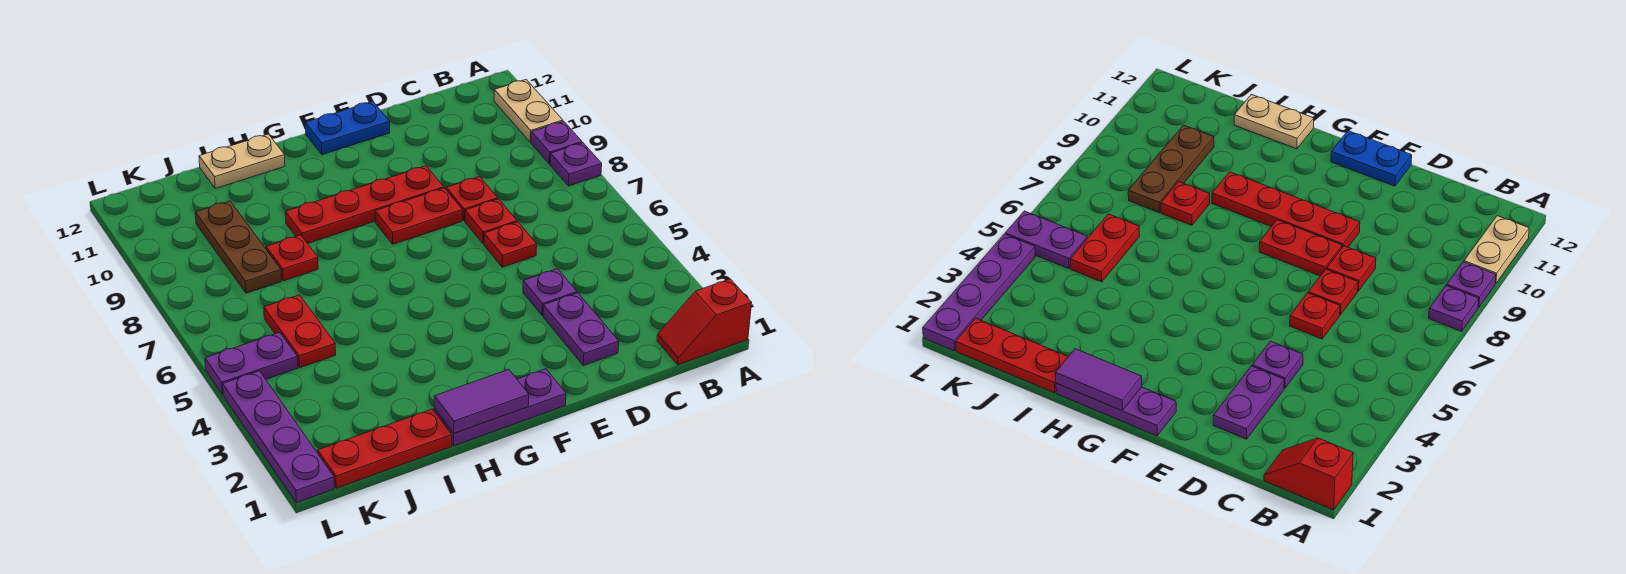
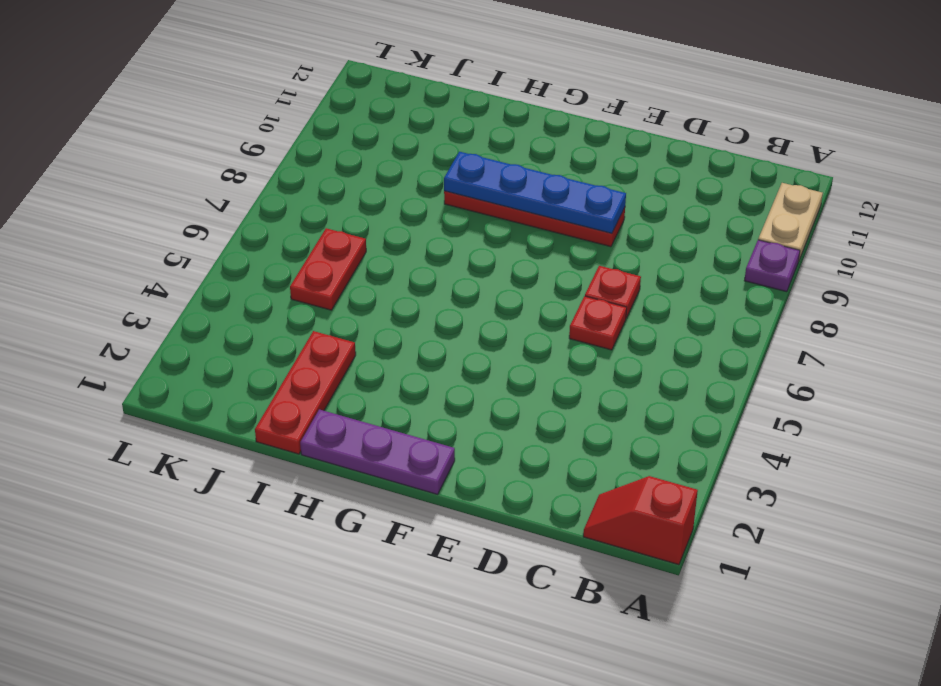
blue plate E9:H9 level 2 -> none
red plate I1:I3 level 1 -> red plate I1:K1 level 1
none -> purple plate A8 level 1
none -> purple plate D2:D3 level 1
none -> purple plate D4 level 1

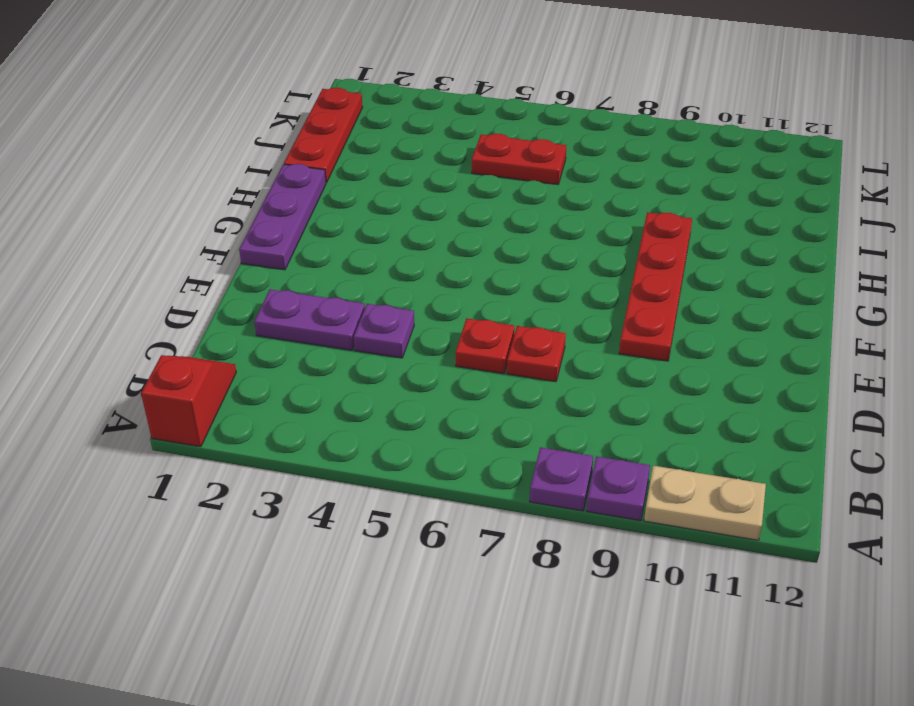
none -> red plate D8 level 1
none -> red plate E8:F8 level 1
none -> blue plate E12:F12 level 1

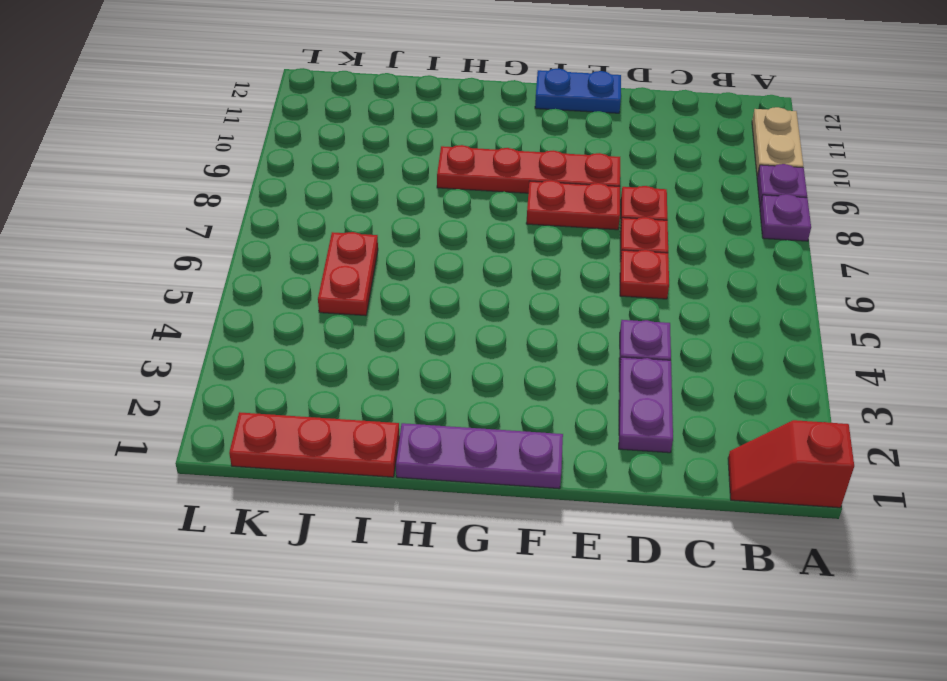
none -> tan plate H12:I12 level 1
none -> red plate I8 level 1
none -> brown plate J8:J10 level 1

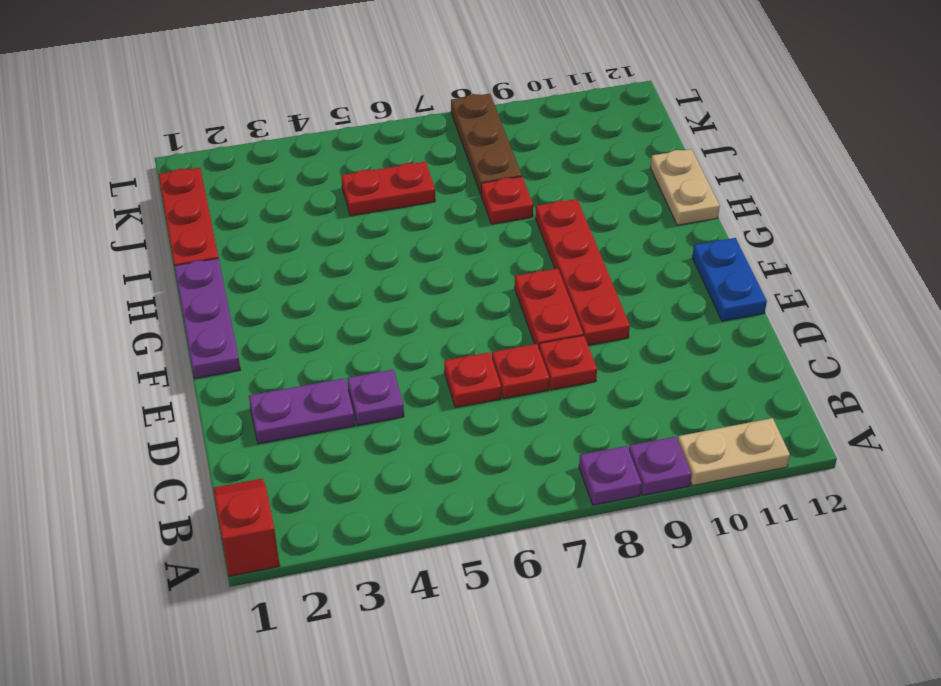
brown plate J8:L8 level 1 -> brown plate J8:J10 level 1
none -> purple plate K5:L5 level 1
none -> purple plate L1:L4 level 1
none -> purple tile G1:H1 level 2

